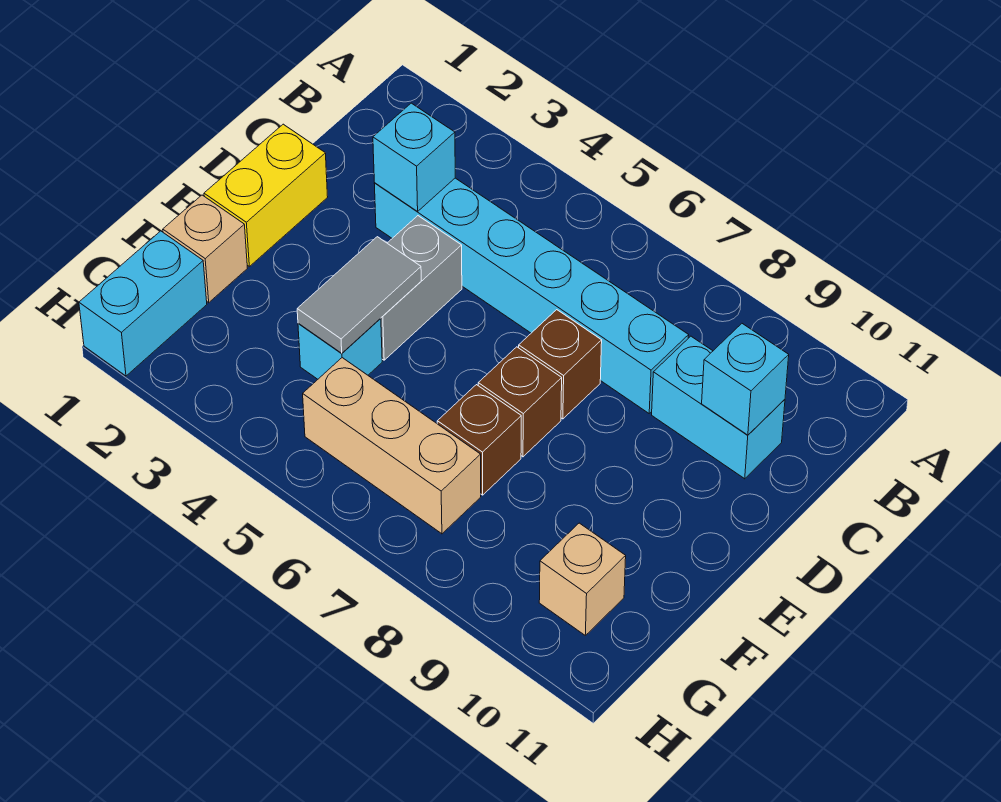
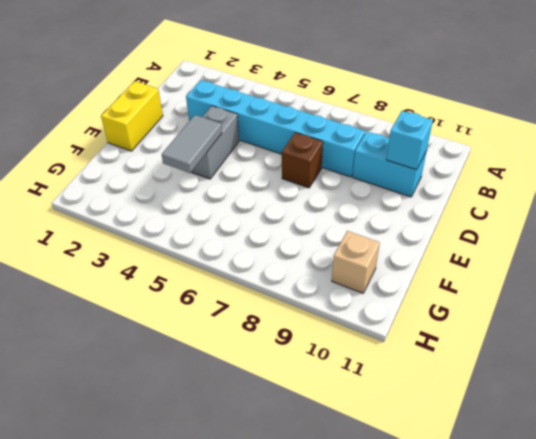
none -> brown brick E7 level 1
none -> tan brick F1 level 1
none -> cyan brick F4 level 1

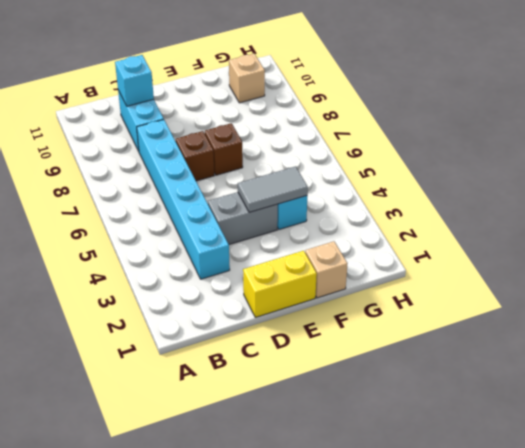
none -> brown brick F7 level 1
none -> cyan brick G1:H1 level 1
none -> tan brick G5:G7 level 1

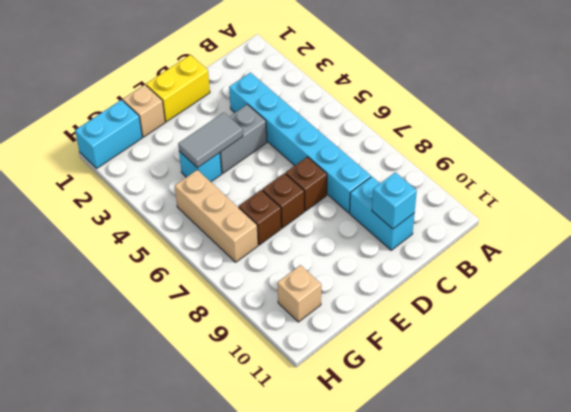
none -> cyan brick C3 level 2

